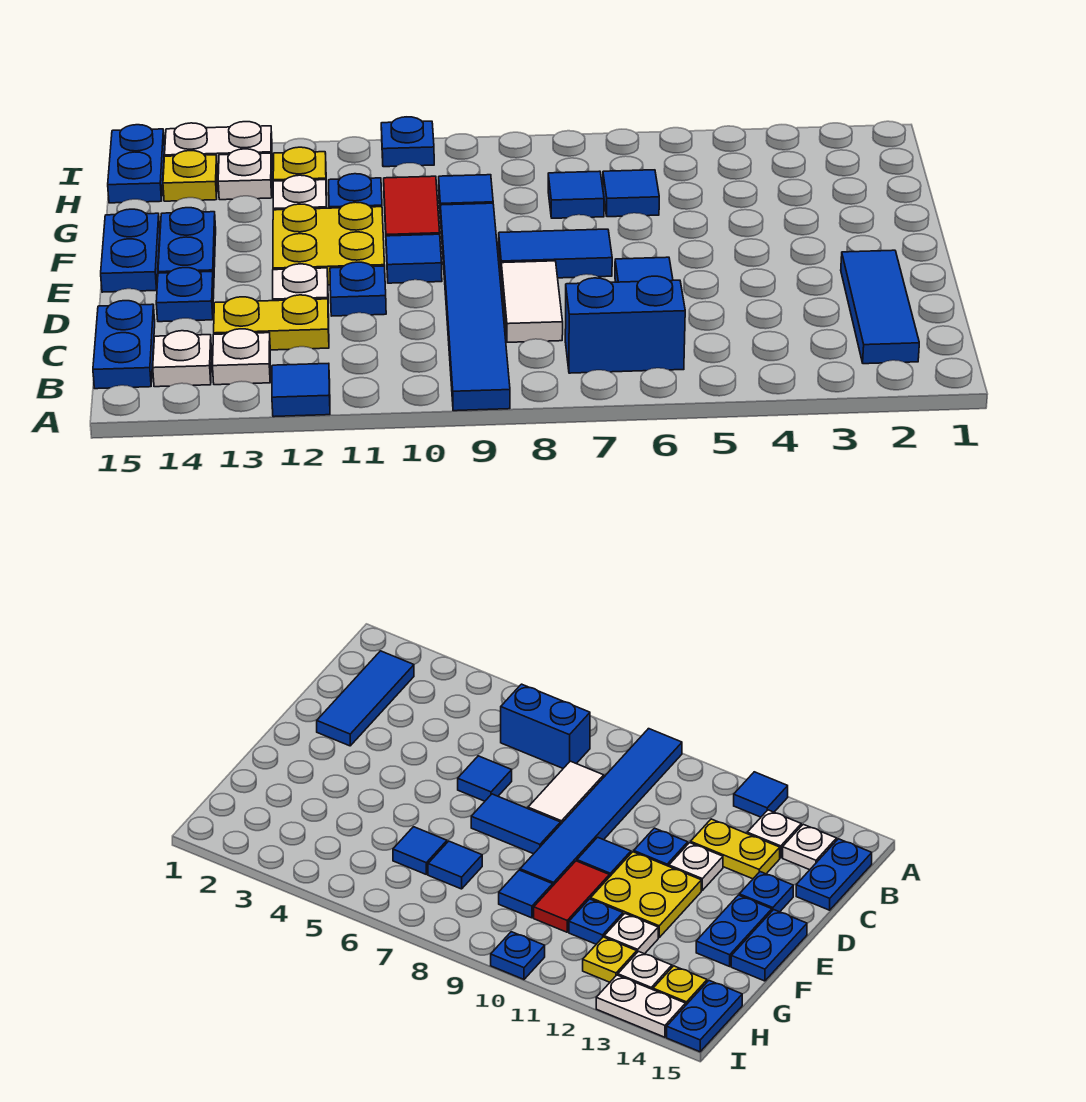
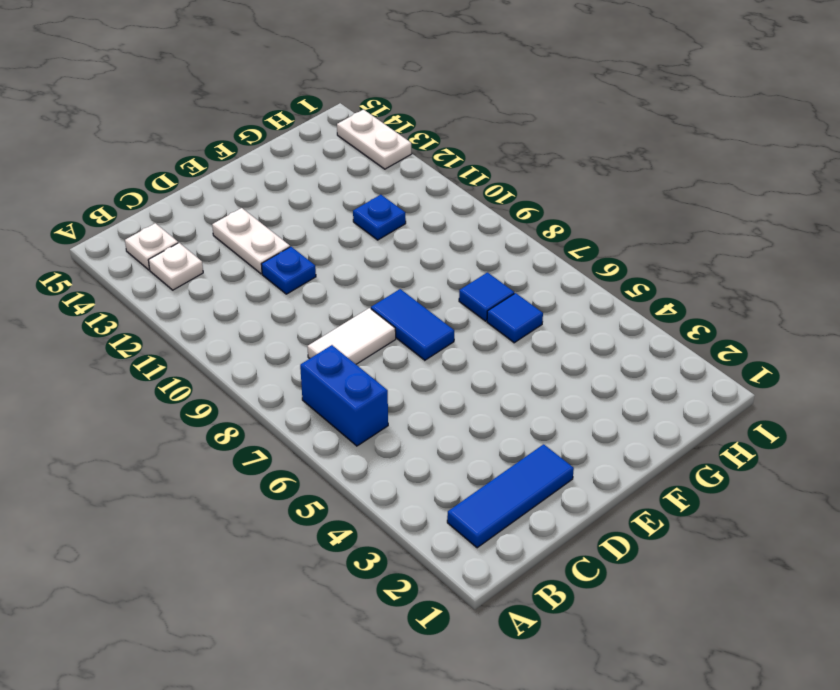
white plate D12:D13 level 1 -> white plate D12 level 1
none -> blue tile A9:F9 level 1
none -> blue tile A12 level 1
none -> blue plate B15:C15 level 1
none -> yellow plate C12:C13 level 1

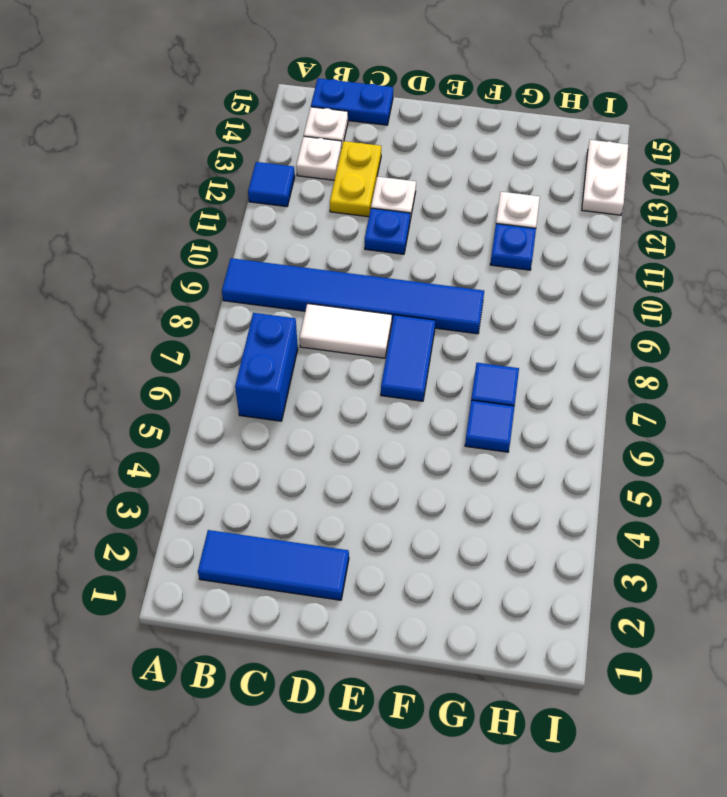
none -> blue tile D6 level 1
none -> blue plate D14 level 1
none -> blue tile E10 level 1
none -> yellow plate E11:F12 level 1

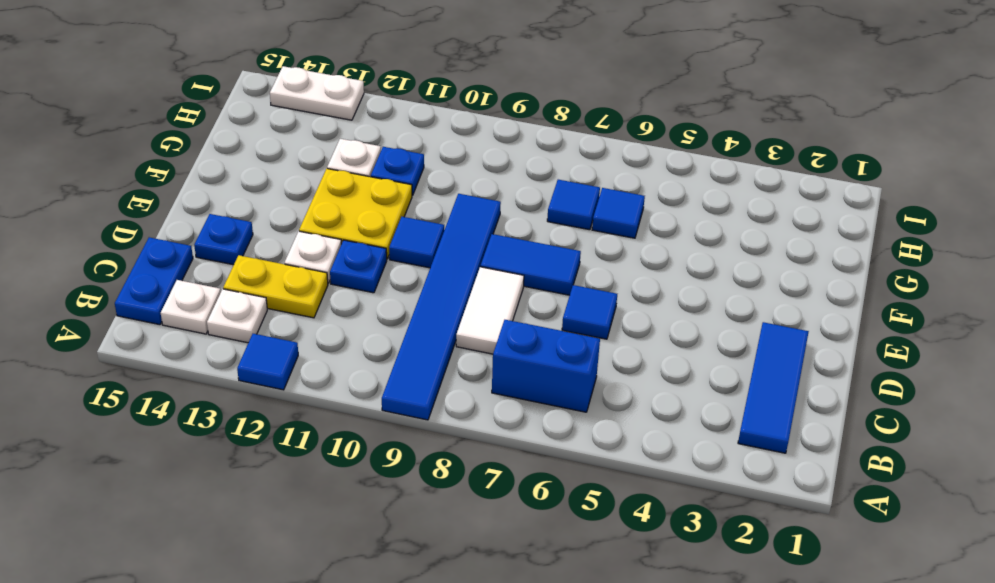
none -> blue plate E14:F14 level 1
none -> blue plate E15:F15 level 1
none -> red tile F10:G10 level 1
none -> blue tile G9 level 1

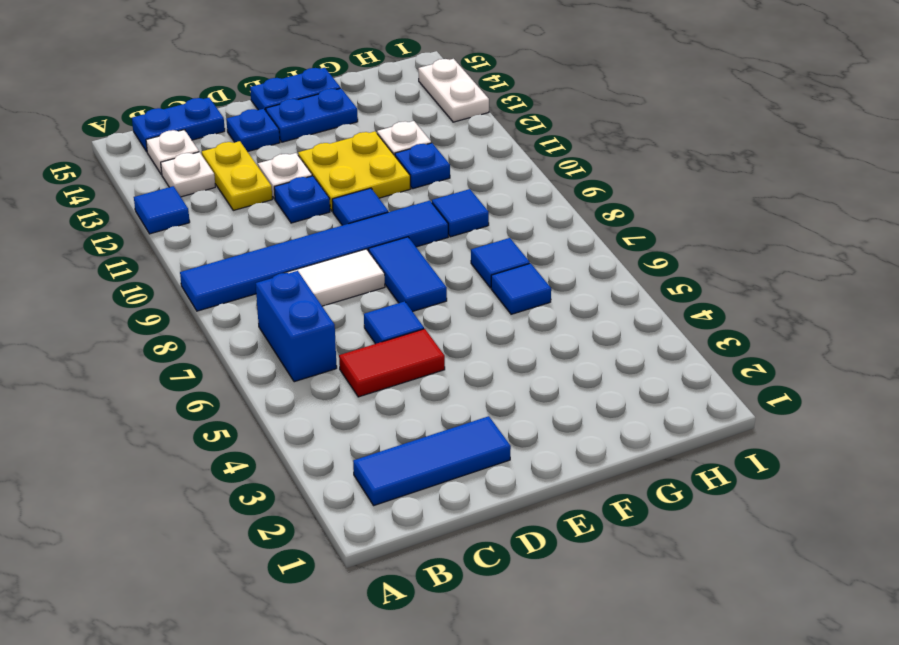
red tile C5:D5 level 1 -> red tile F10:G10 level 1
none -> yellow plate H12 level 1
none -> white plate H13 level 1
none -> yellow plate H14 level 1
none -> blue plate H15:I15 level 1

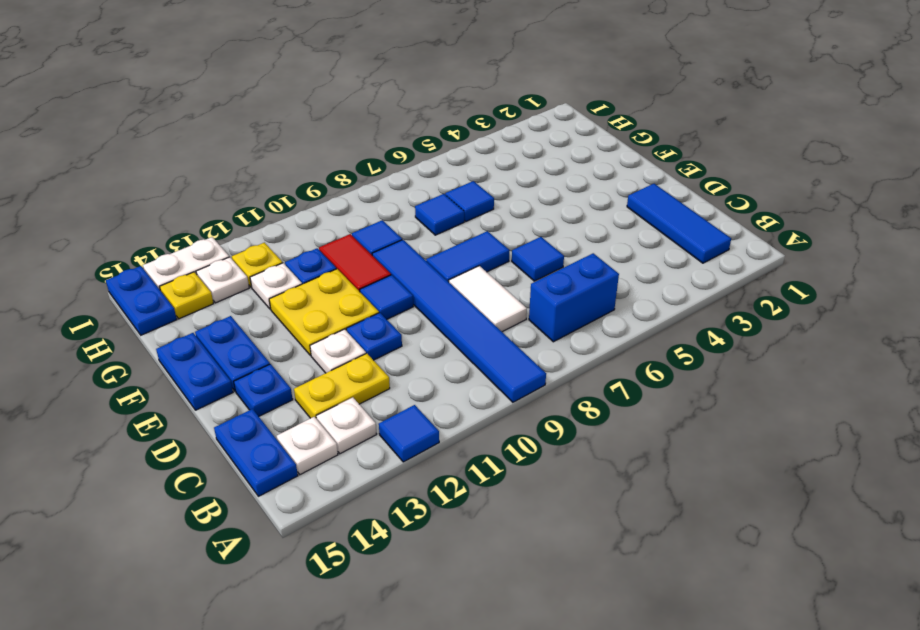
none -> blue plate I10 level 1

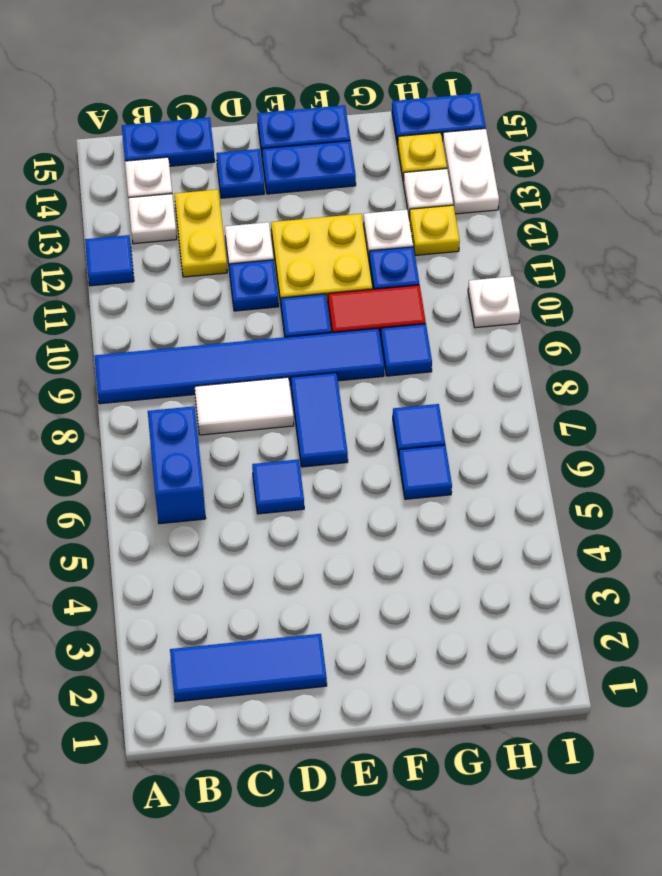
white plate I10 level 1 -> blue plate I10 level 1

